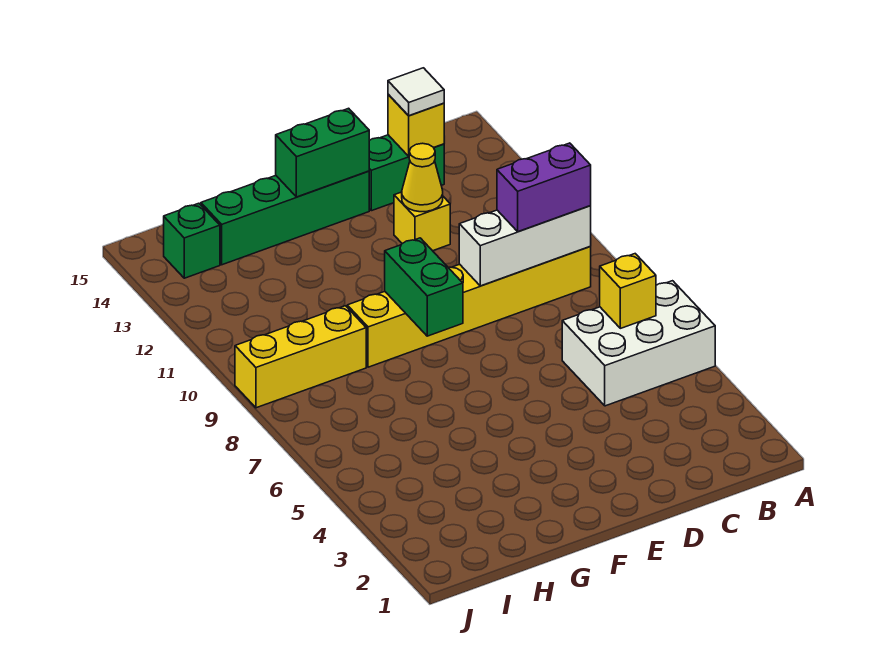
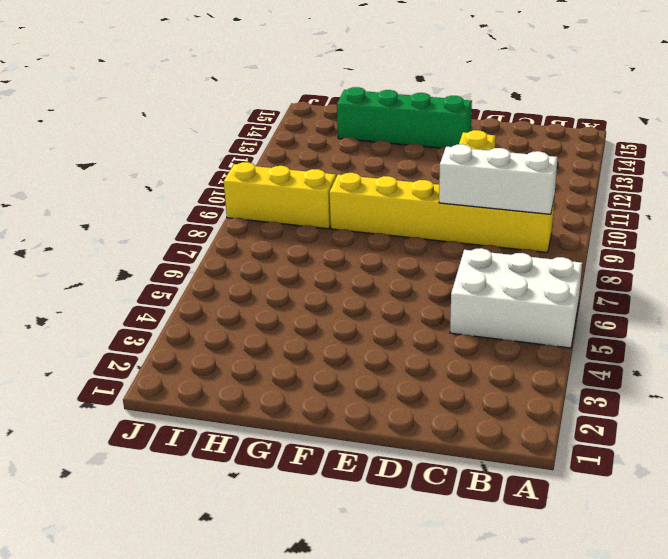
none -> green brick C14:D14 level 1
none -> green brick I14 level 1
none -> yellow brick B6 level 2

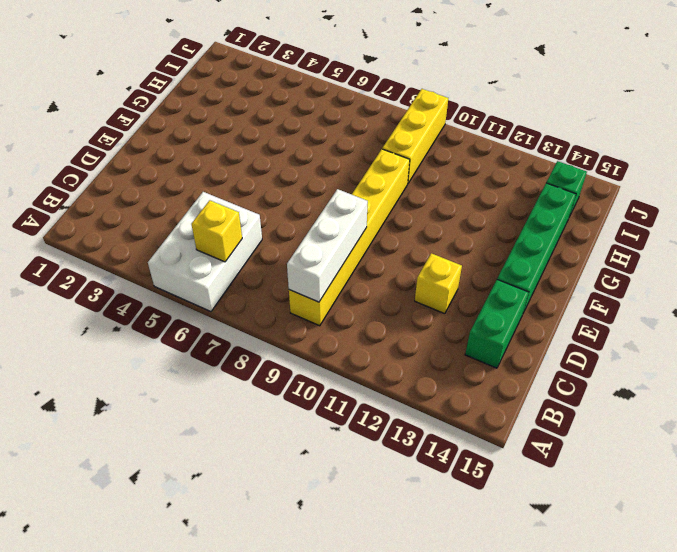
none -> yellow brick C14 level 2
none -> yellow cone D12 level 2
none -> green brick E14:F14 level 2

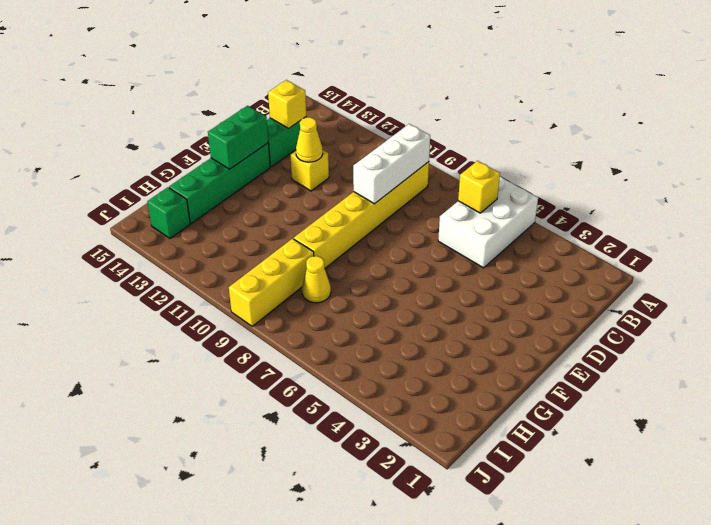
yellow cone H8 level 1 -> none
none -> green brick F8:F9 level 2
none -> purple brick B9:C9 level 3
none -> white tile C14 level 3

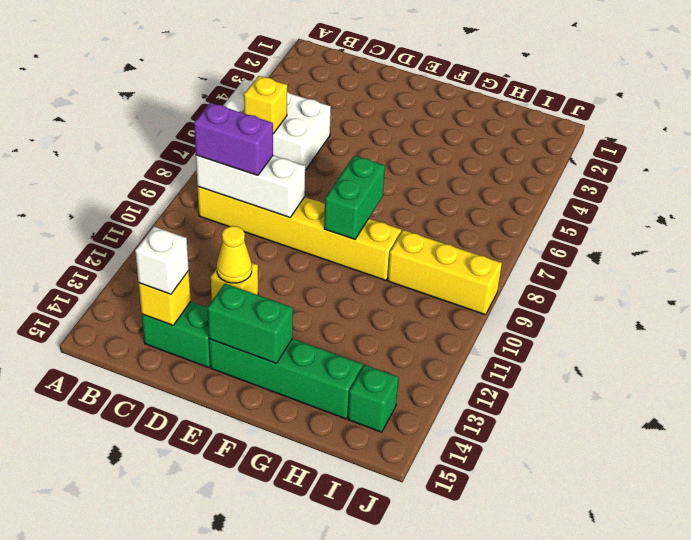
white brick C14 level 3 -> white tile C14 level 3

